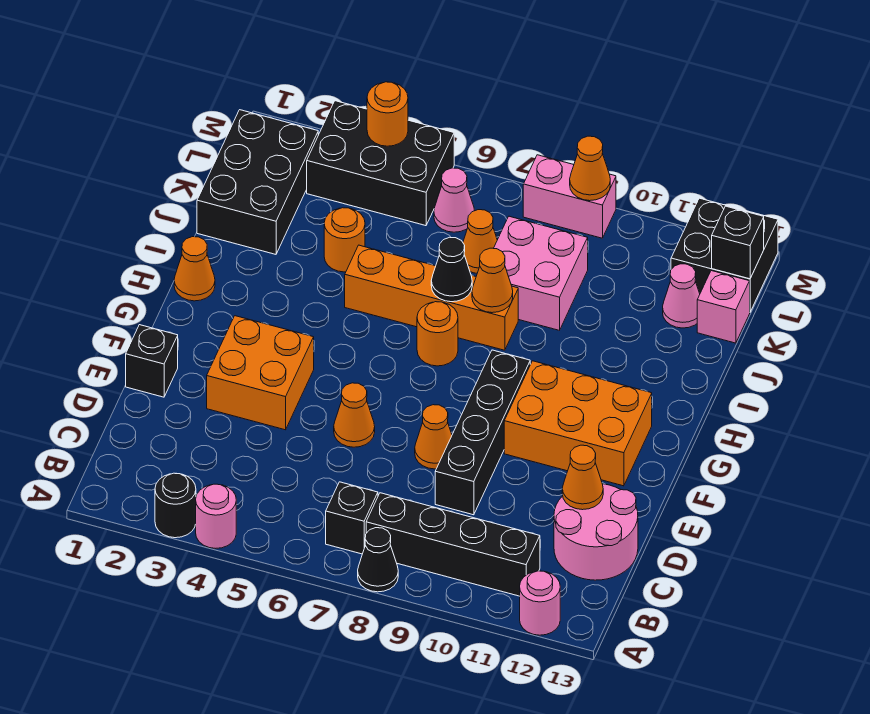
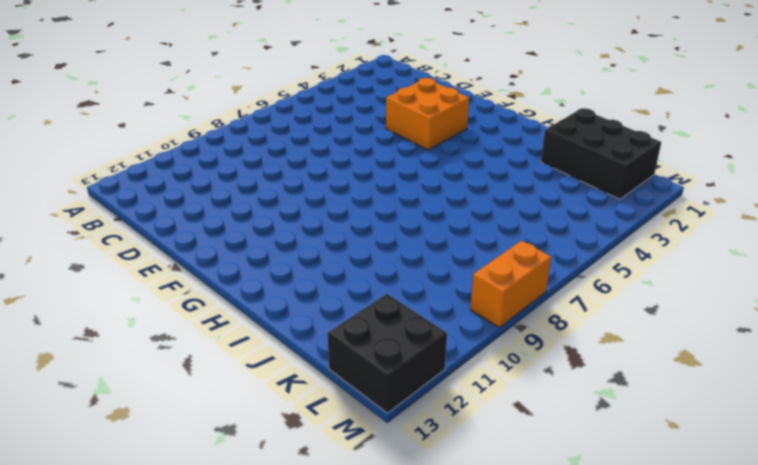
orange brick M8:M9 level 1 -> pink brick M8:M9 level 1
none -> black round brick A3 level 1
none -> pink round brick A4 level 1
none -> black cone A8 level 1
none -> pink round brick A12 level 1

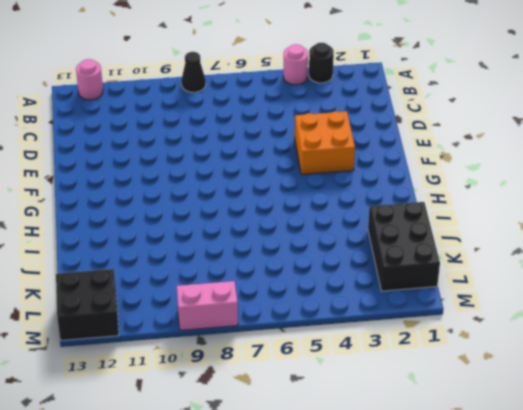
none -> black brick B7 level 1
none -> black brick B8:B11 level 1
none -> pink round brick C12:D13 level 1
none -> black brick D9:G9 level 1

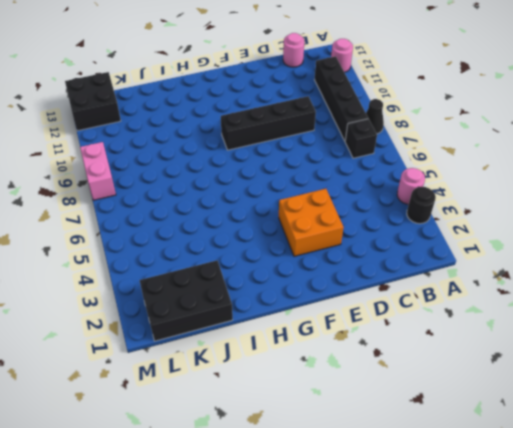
pink round brick C13 level 1 -> pink round brick C12:D13 level 1
none -> black brick E1 level 1
none -> orange cone E6 level 1
none -> orange cone E8 level 1
none -> orange brick F10:G12 level 1

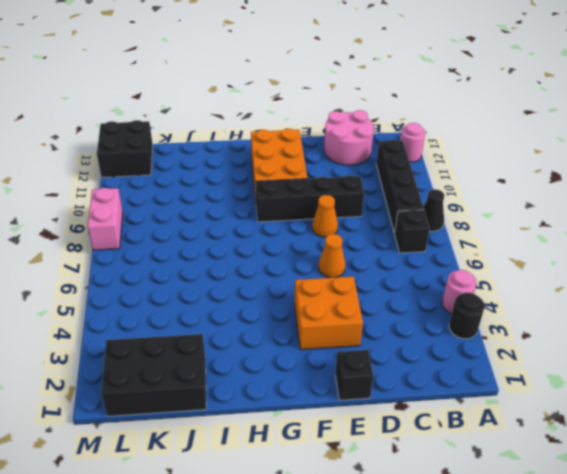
none -> orange cone H1 level 1
none -> orange round brick H7 level 1
none -> orange brick I5:I8 level 1
none -> orange round brick J4 level 1

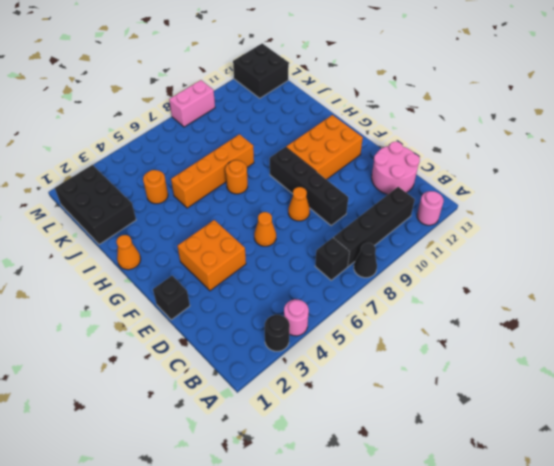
none -> pink brick J8:K9 level 1
none -> orange cone K7 level 1
none -> pink cone K12 level 1
none -> pink brick K13 level 1

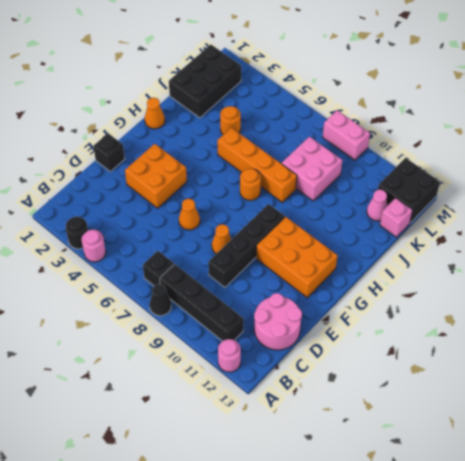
none -> orange cone K7 level 1
none -> black brick L3:M5 level 1
none -> pink cone L6 level 1
none -> orange cone D12 level 2

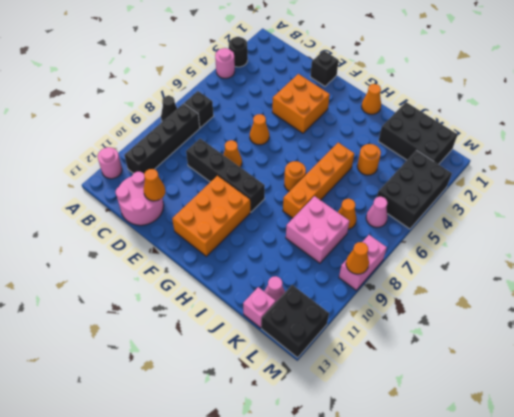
none -> black cone I7 level 2
none -> orange cone I8 level 2
none -> black brick L13 level 2
none -> orange round brick M4 level 2

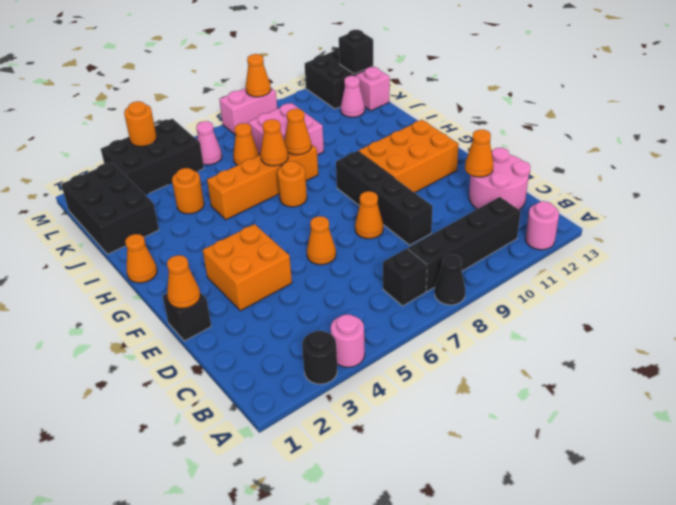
orange cone E1 level 2 -> none
orange cone I7 level 2 -> black cone I7 level 2

